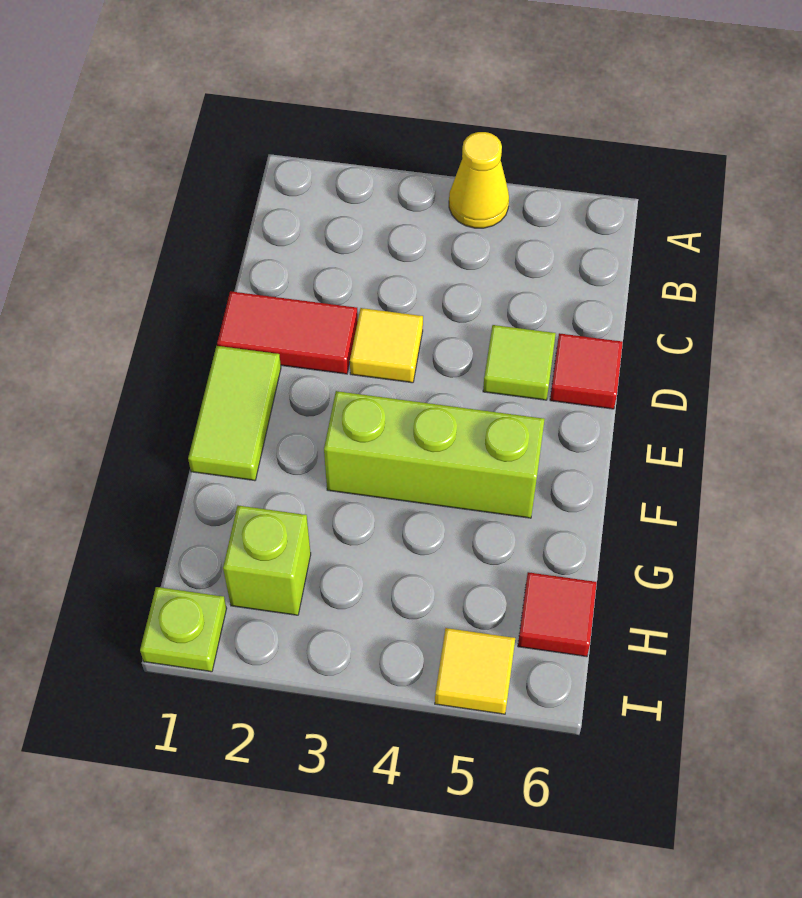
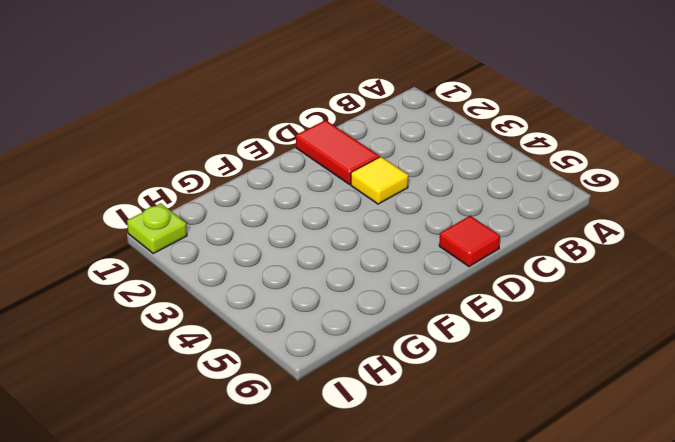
none -> yellow cone A4 level 1
none -> lime tile D5 level 1

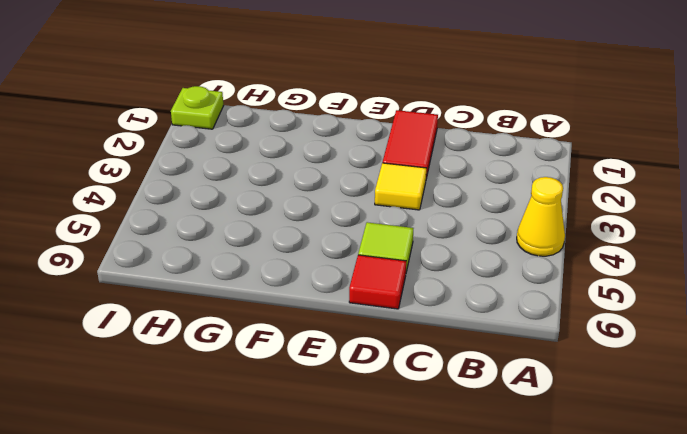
none -> lime tile E1:F1 level 1
none -> lime brick F3:F5 level 1

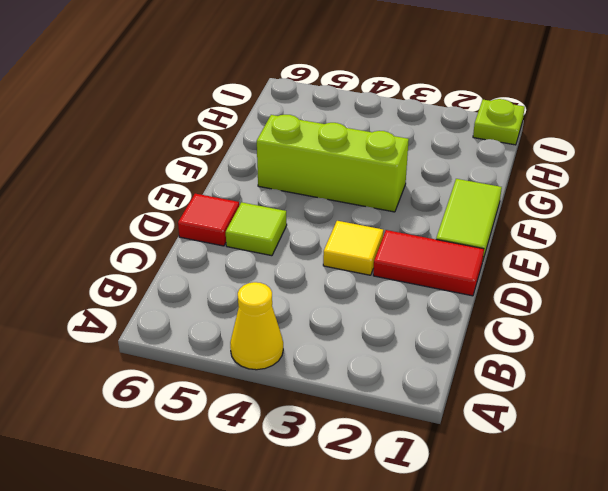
none -> lime brick H2 level 1
none -> red tile H6 level 1

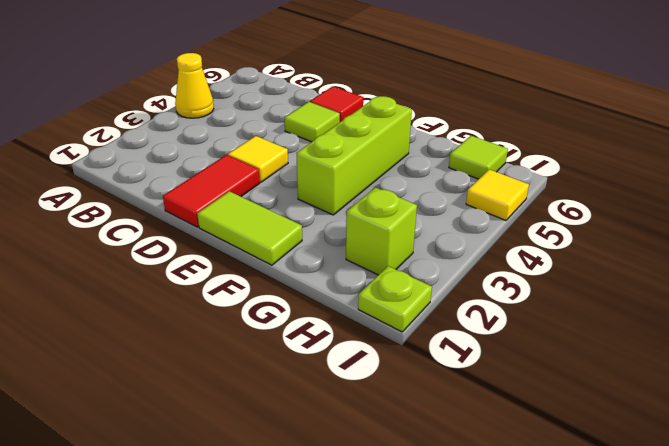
lime tile H6 level 1 -> red tile H6 level 1

